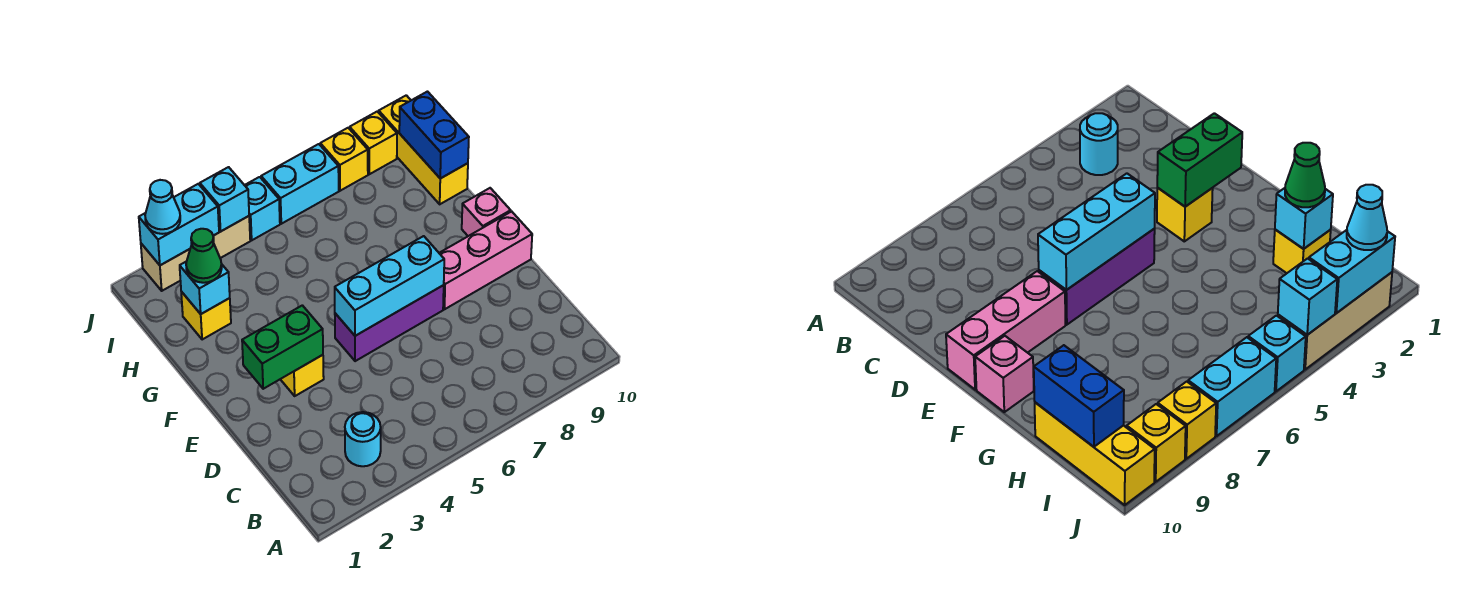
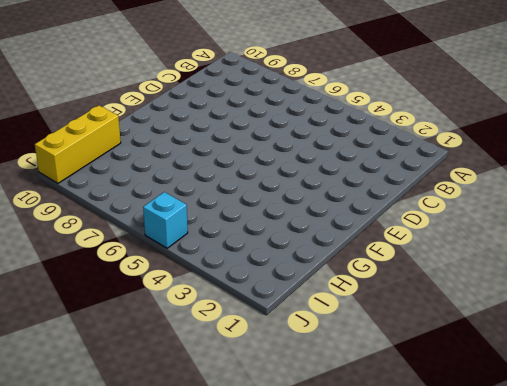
none -> cyan round brick B3 level 1
none -> yellow brick E3 level 1
none -> purple brick E5:E7 level 1

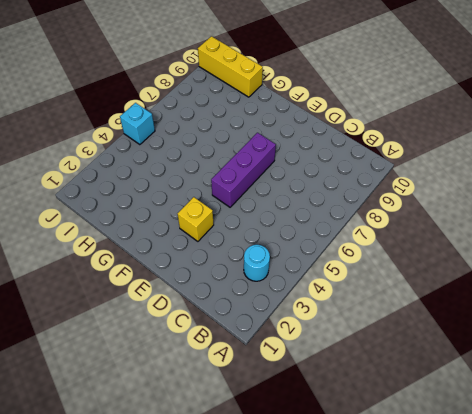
none -> pink brick E8:E10 level 1
none -> pink brick F10 level 1
none -> yellow brick H2 level 1

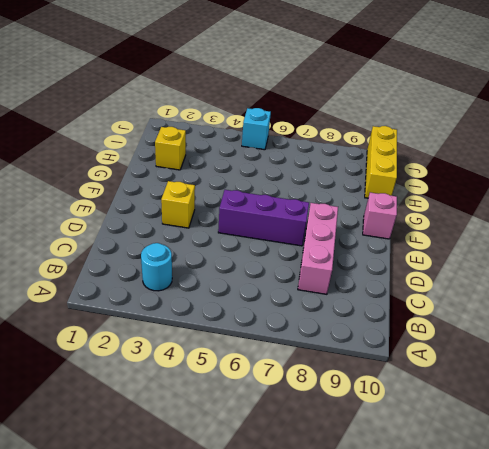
pink brick C8:E8 level 1 -> pink brick E8:E10 level 1
none -> tan brick J2:J4 level 1
none -> cyan brick J6:J7 level 1
none -> yellow brick J8 level 1

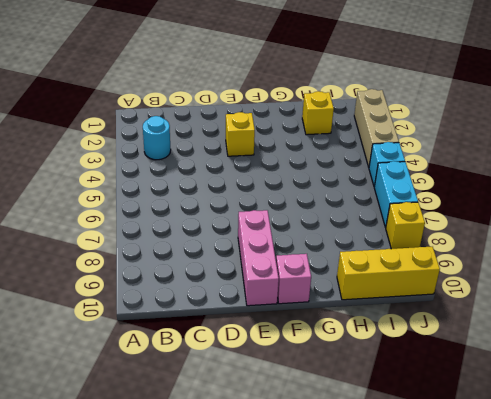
none -> purple brick E5:E7 level 1
none -> yellow brick J9 level 1
none -> green brick E2:E3 level 2

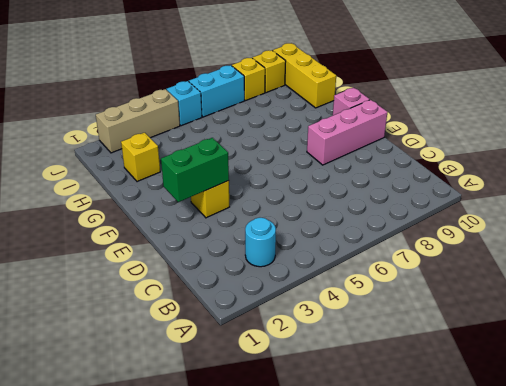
none -> purple brick E5:E7 level 1
none -> cyan brick E5:E7 level 2
none -> cyan brick H2 level 2

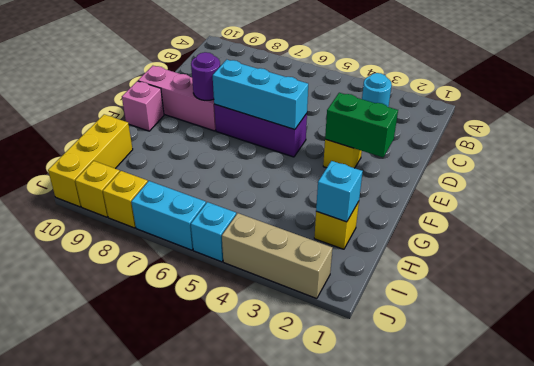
purple round brick E8 level 2 -> none
none -> blue brick H10:I10 level 2
none -> cyan brick J2:J3 level 2
none -> cyan brick J4 level 2

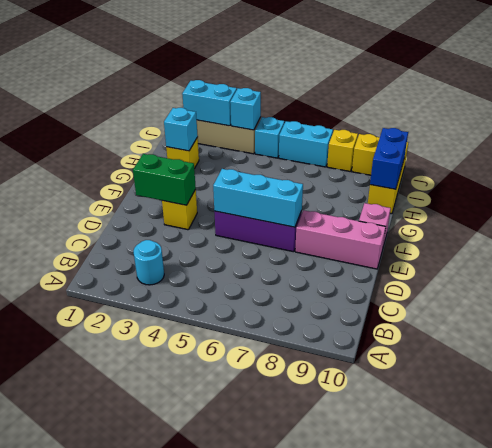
none -> green cone H2 level 3
none -> cyan cone J2 level 3

